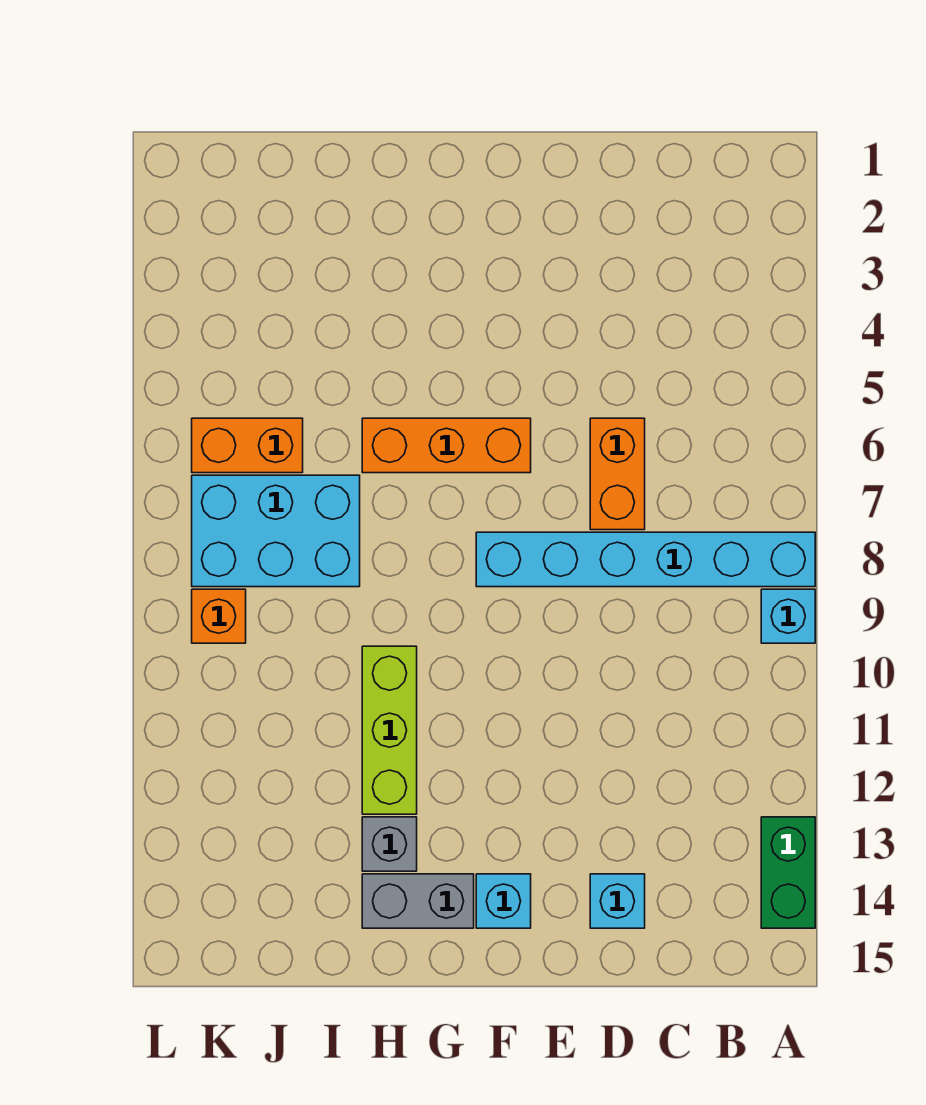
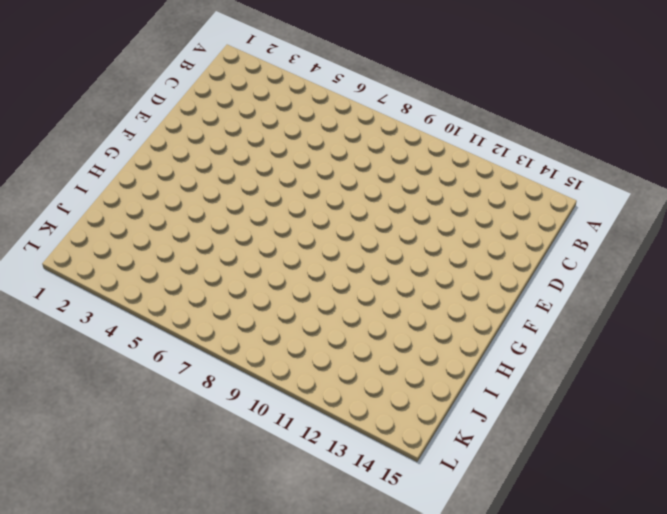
none -> cyan brick A8:F8 level 1
none -> cyan brick A9 level 1
none -> green brick A13:A14 level 1

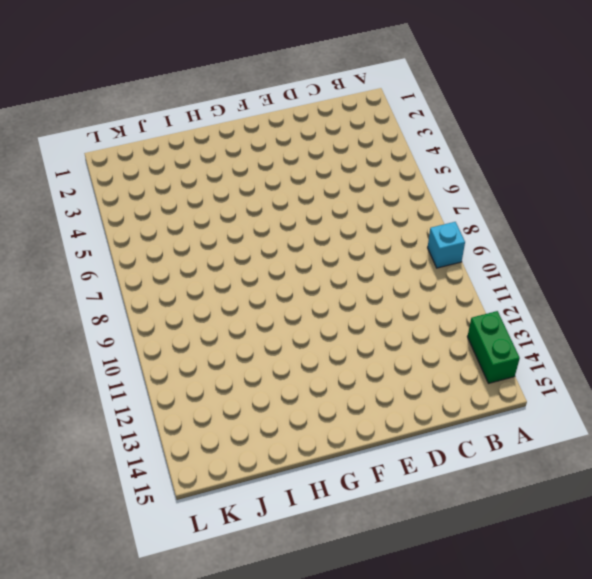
none -> cyan brick A8:F8 level 1
none -> orange brick D6:D7 level 1
none -> cyan brick D14 level 1

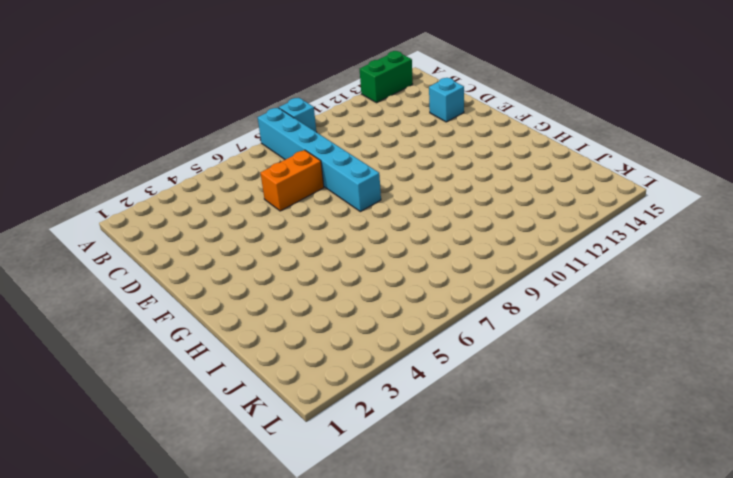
none -> orange brick F6:H6 level 1
none -> cyan brick F14 level 1
none -> grey brick G14:H14 level 1

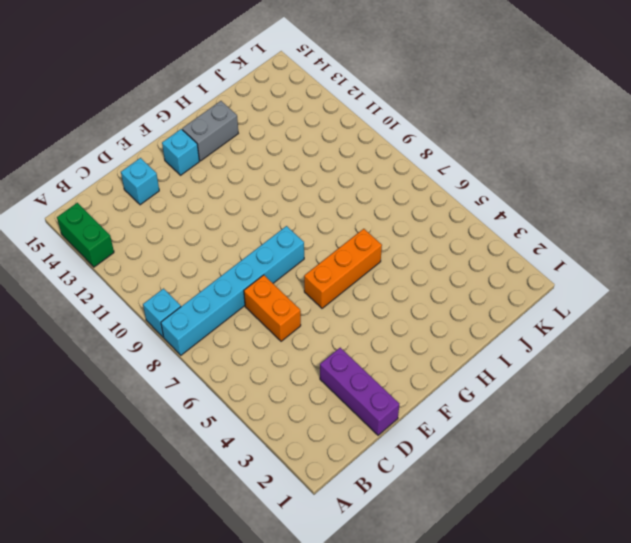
purple brick D1:D3 level 1 -> none
none -> lime brick H10:H12 level 1
none -> grey brick H13 level 1
none -> cyan brick I7:K8 level 1

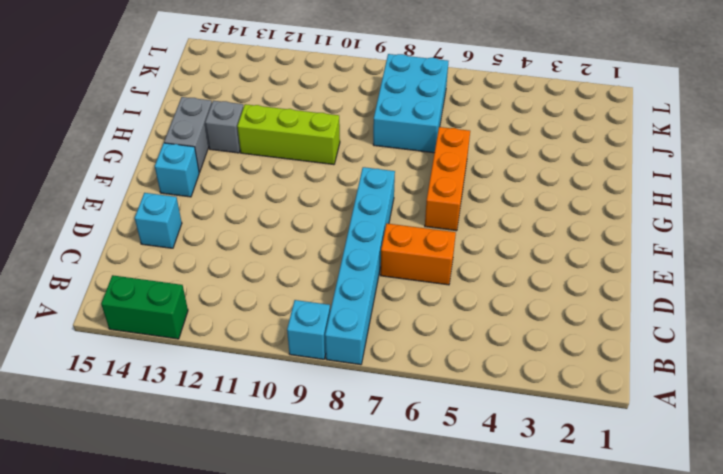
none -> orange brick J6:K6 level 1
none -> orange brick K9 level 1

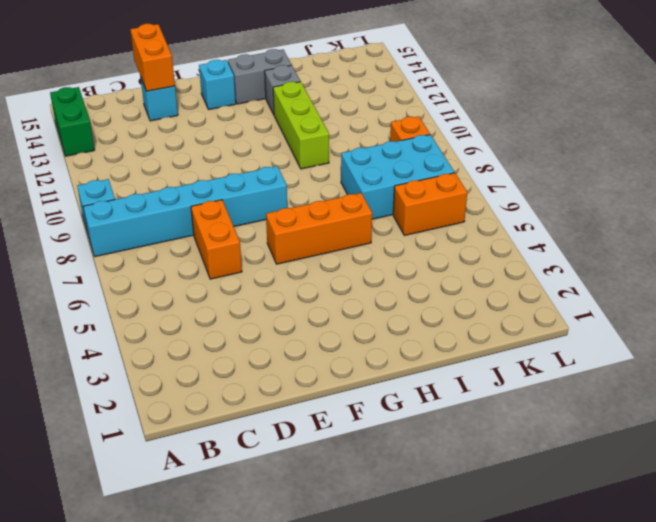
orange brick D14:D15 level 2 -> none

